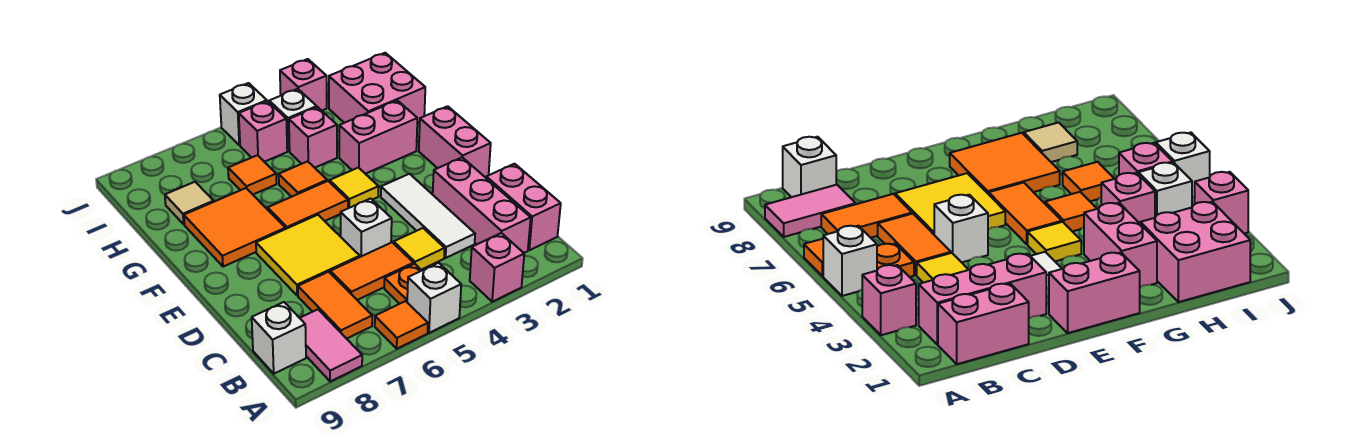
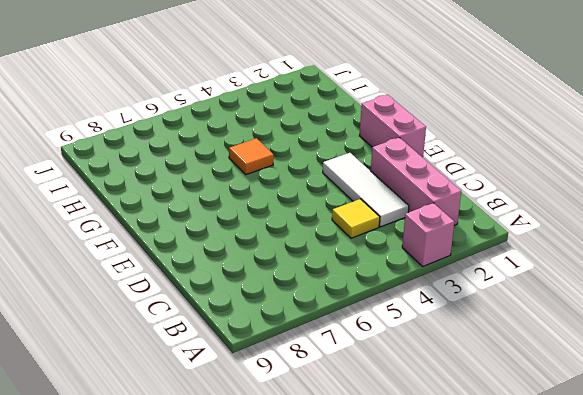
none -> white brick A5 level 1
none -> orange tile A6 level 1
none -> pink tile A8:B8 level 1

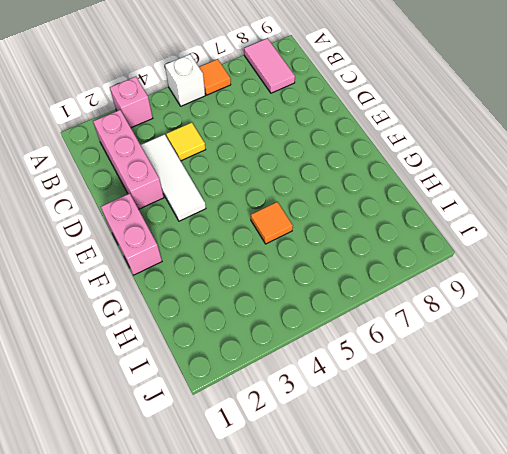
none -> pink brick B1:C1 level 1
none -> orange plate B5 level 1
none -> orange tile B7:C7 level 1

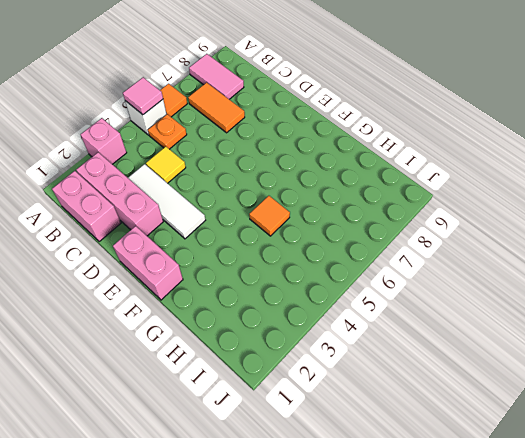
pink tile A5 level 2 -> none
none -> white brick B9 level 1
none -> orange tile C5:C6 level 1
none -> white brick D5 level 1

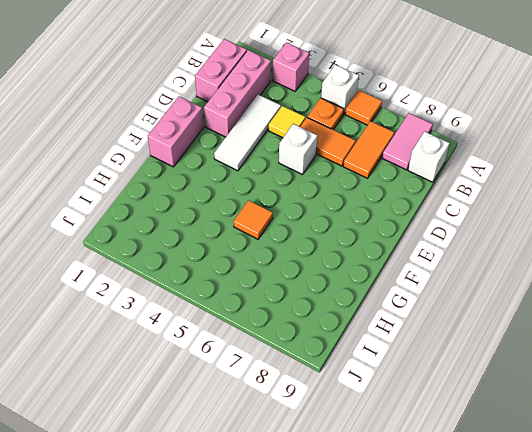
none -> yellow tile D6:E7 level 1
none -> yellow tile F4 level 1
none -> orange tile F5:F6 level 1

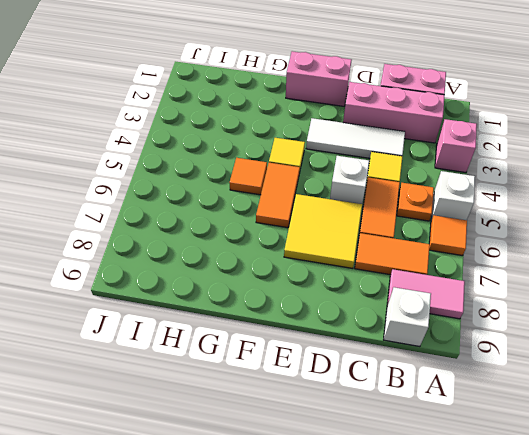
none -> orange tile F7:G8 level 1
none -> pink brick G2:G3 level 1
none -> pink brick H1:I2 level 1

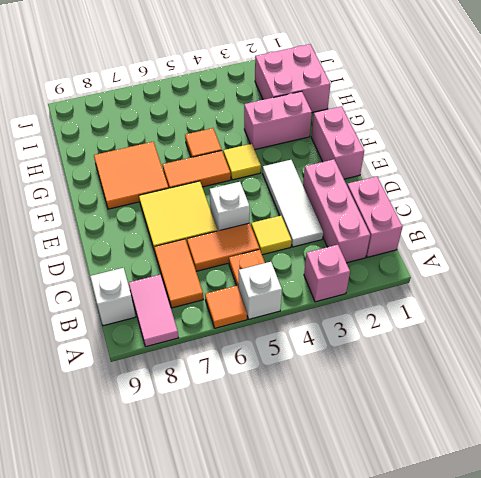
none -> pink brick H4 level 1
none -> orange tile H6 level 1
none -> tan tile H8 level 1

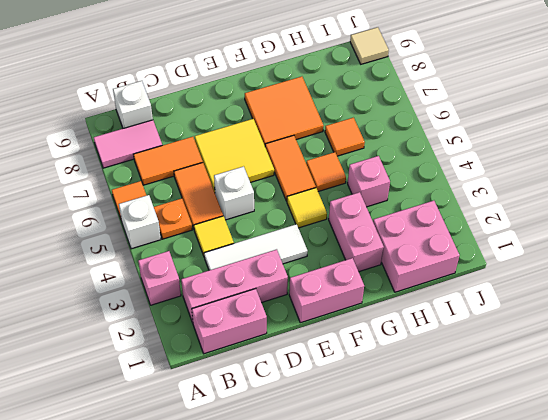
tan tile J9 level 1 -> tan tile H8 level 1
none -> white brick I4 level 1
none -> pink brick I5 level 1
none -> pink brick J3 level 1

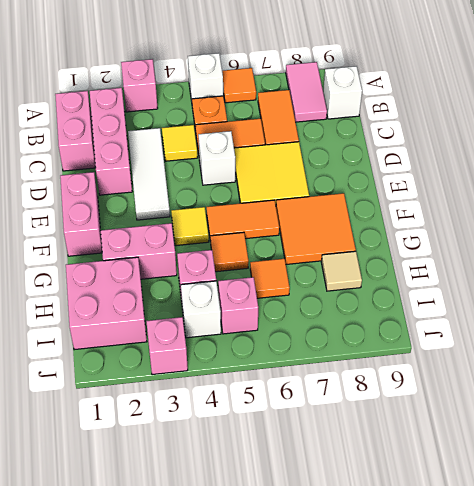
none -> white brick J5 level 1

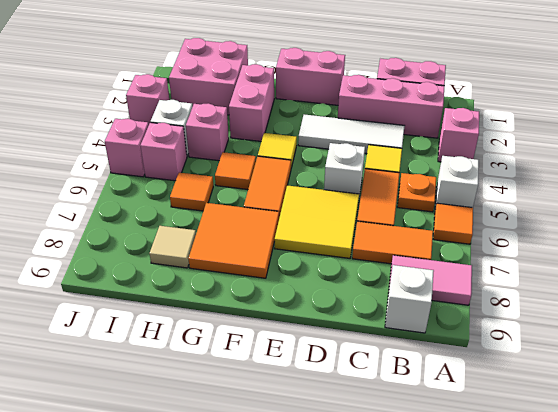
pink brick J5 level 1 -> white brick J5 level 1

